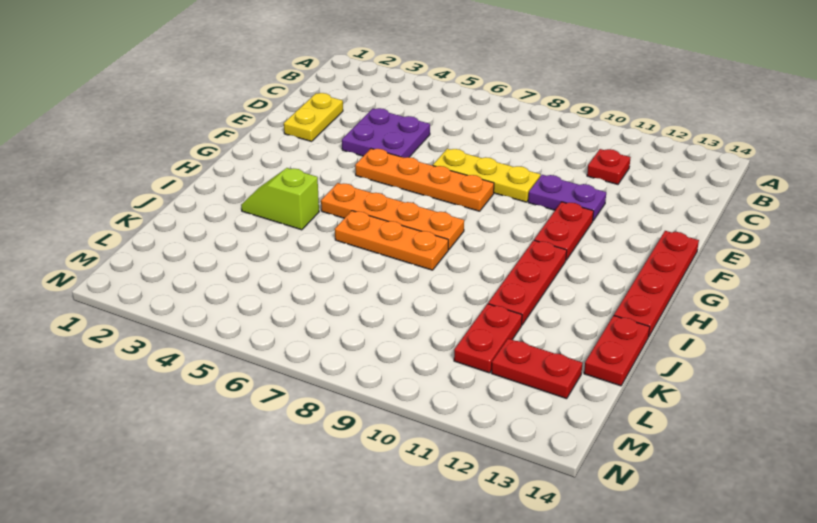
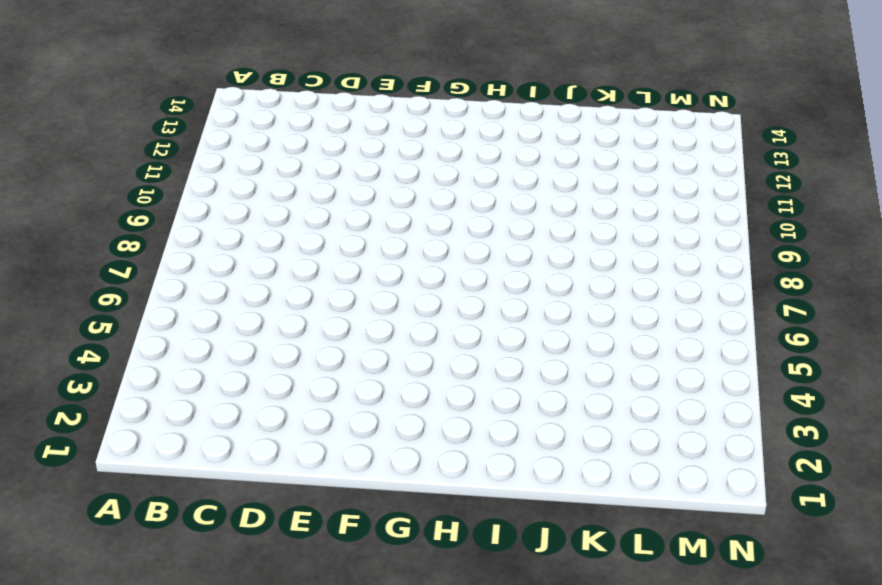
none -> red plate C11 level 1
none -> yellow plate D2:E2 level 1
none -> purple plate D4:E5 level 1

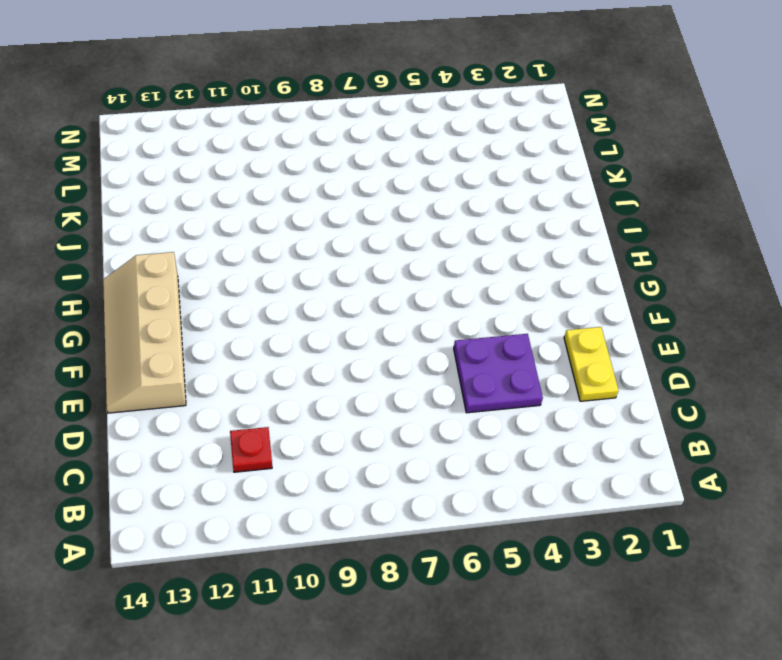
tan slope E13:H14 level 1 top 13 -> red plate F14:I14 level 1
none -> yellow plate E7:E9 level 1
none -> purple plate E10:E11 level 1
none -> orange plate F5:F8 level 1

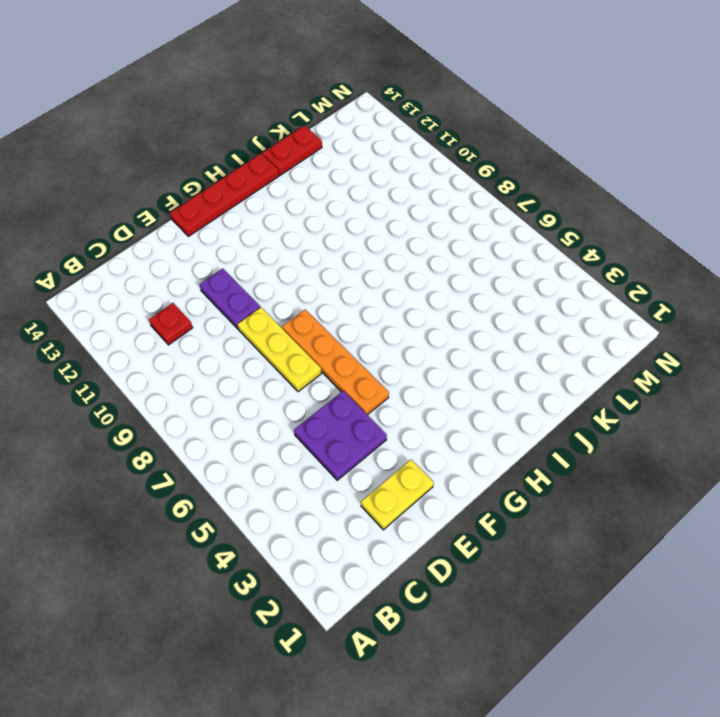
none -> red plate F11:G11 level 1
none -> orange plate H5:H8 level 1
none -> red plate H11:J11 level 1

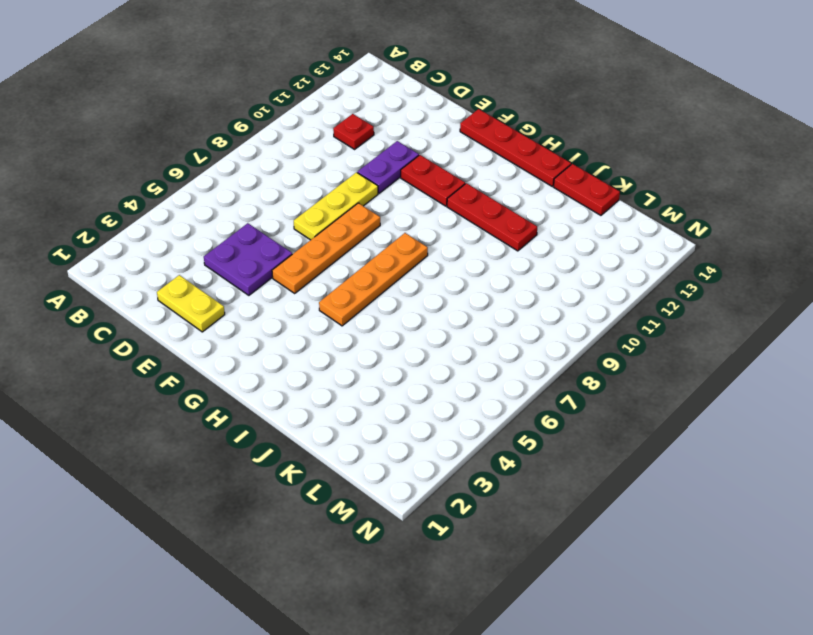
none -> lime slope I3:I4 level 1 top 4
none -> orange plate I6:I8 level 1
none -> red plate K11:L11 level 1

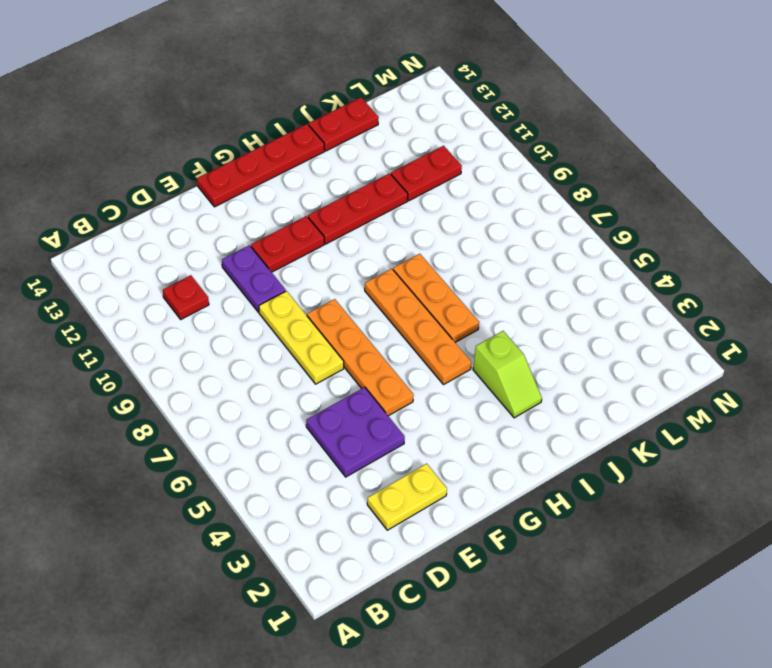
none -> red plate L12:L13 level 1

